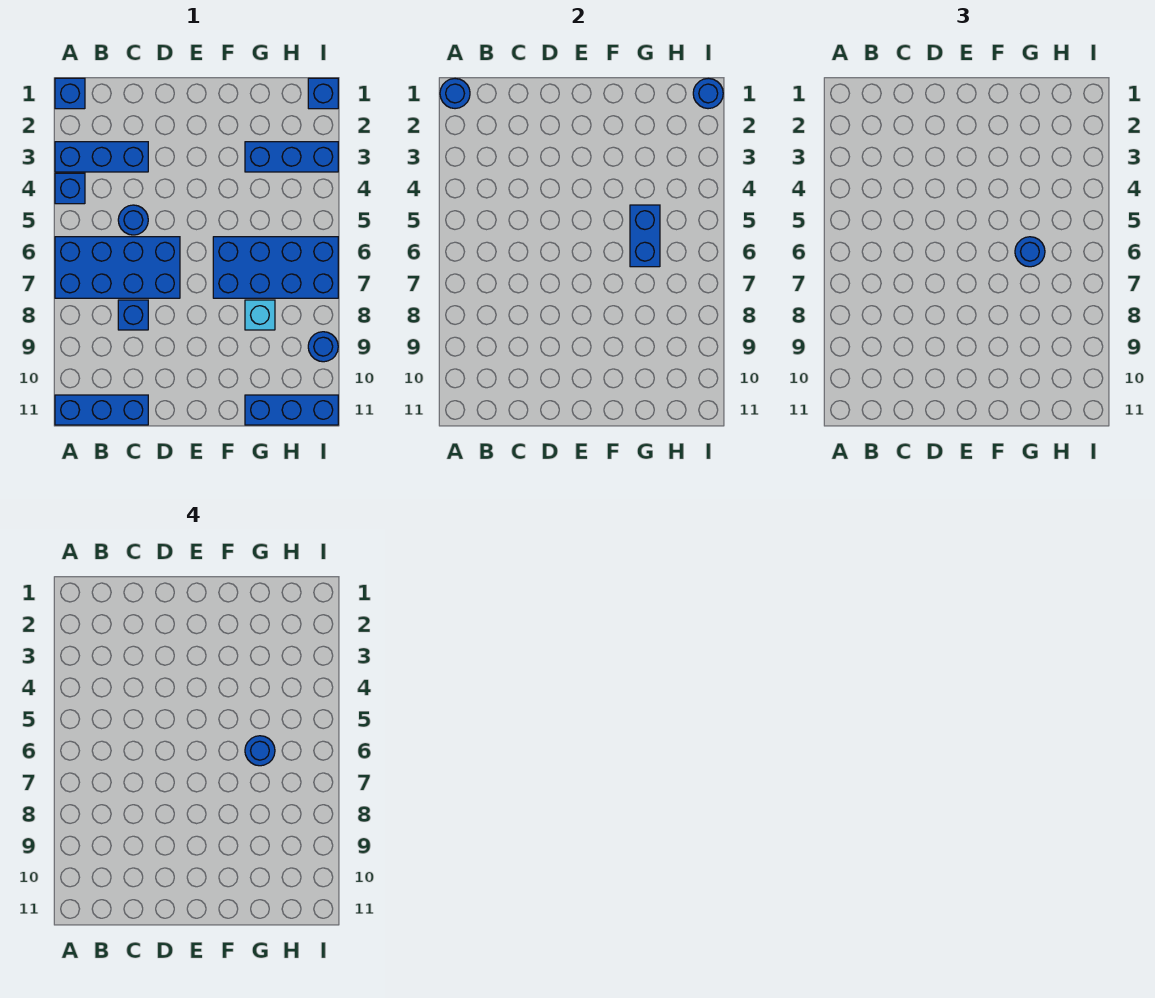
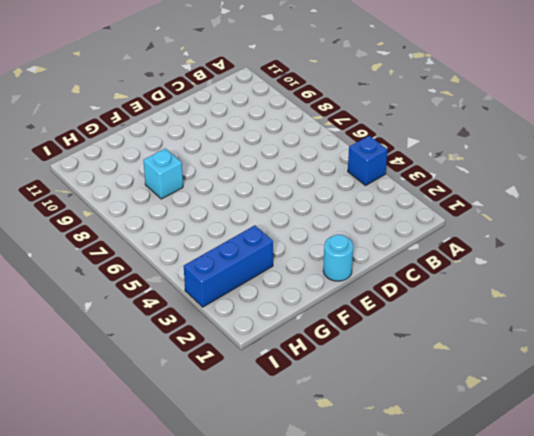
cyan round brick E1 level 1 -> none
none -> blue brick A1 level 1
none -> blue brick A3:C3 level 1
none -> blue brick A6:D7 level 1

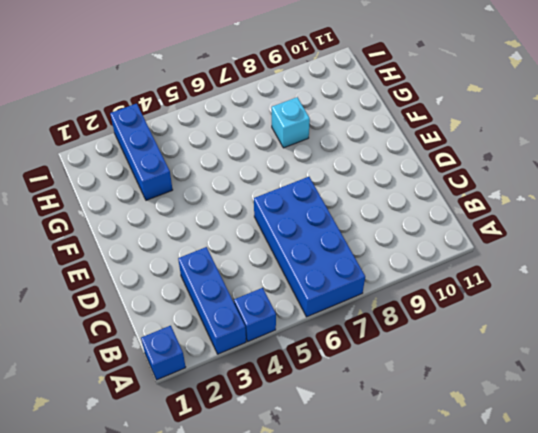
none -> blue brick A11:C11 level 1
none -> blue round brick C5 level 1
none -> blue brick C8 level 1

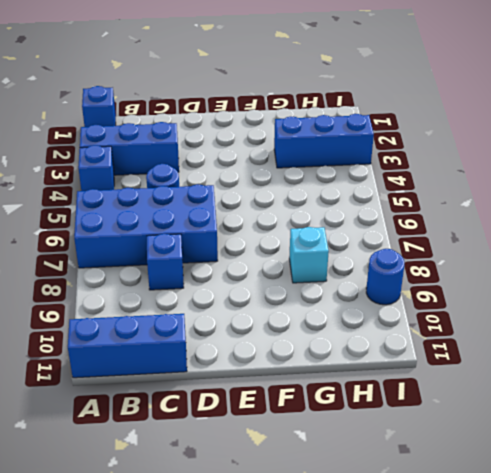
none -> blue brick F6:I7 level 1
none -> blue brick G11:I11 level 1
none -> blue brick I1 level 1

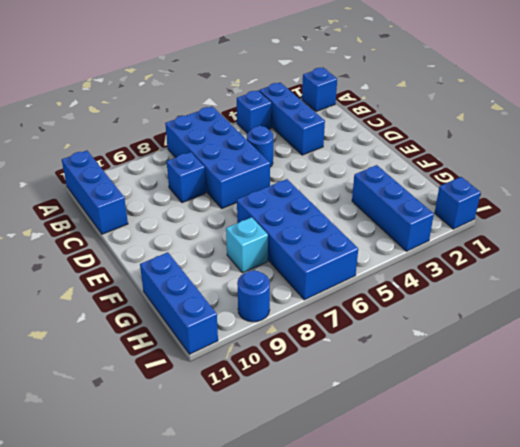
none -> blue round brick A1 level 2
none -> blue brick G5:G6 level 2
none -> blue round brick I1 level 2

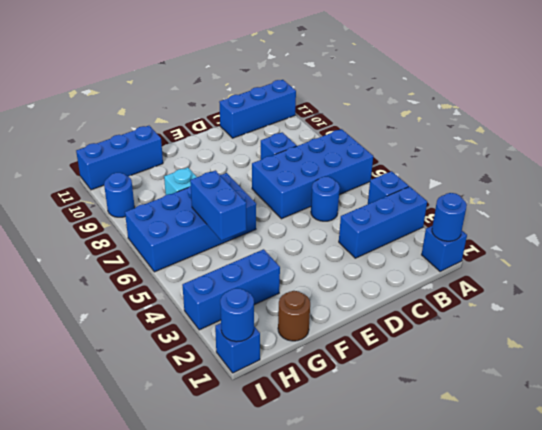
brown round brick G1 level 1 -> none
none -> blue round brick G6 level 3
none -> blue round brick G6 level 4

